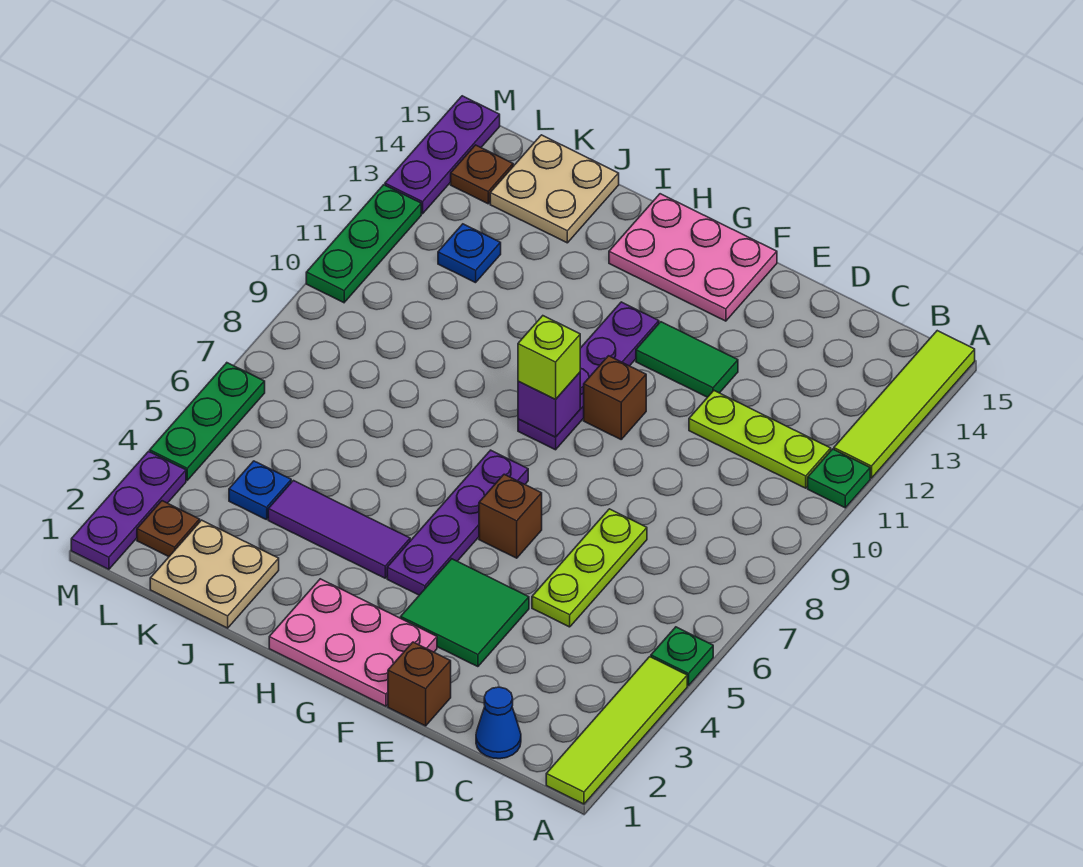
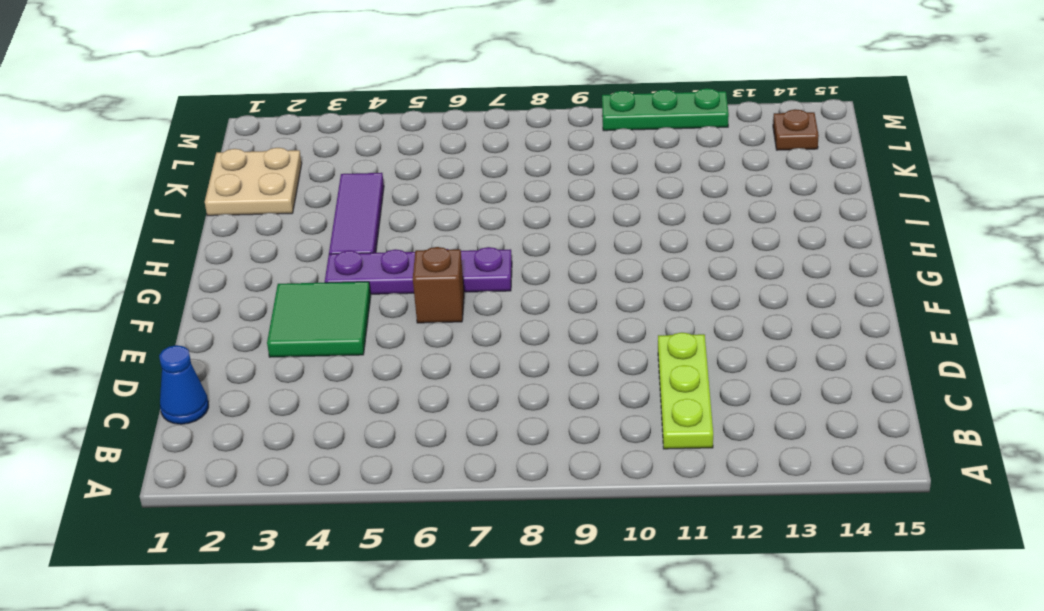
none -> lime tile A1:A4 level 1
none -> green plate A5 level 1
none -> green plate A11 level 1

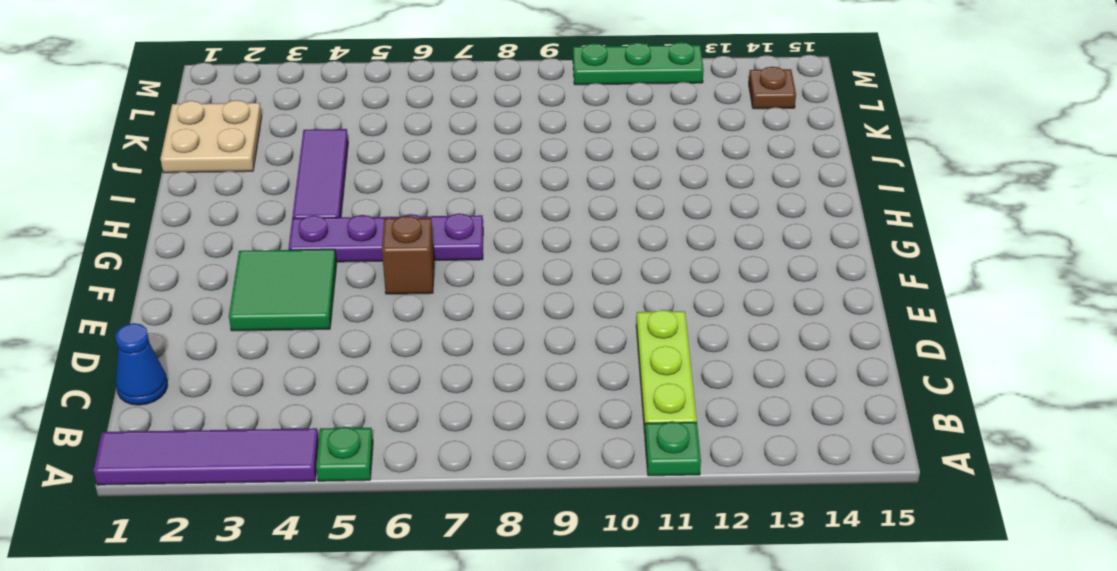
purple tile A1:A4 level 1 -> lime tile A1:A4 level 1
none -> lime tile A12:A15 level 1
none -> lime plate D5:D7 level 1
none -> brown brick E1 level 1

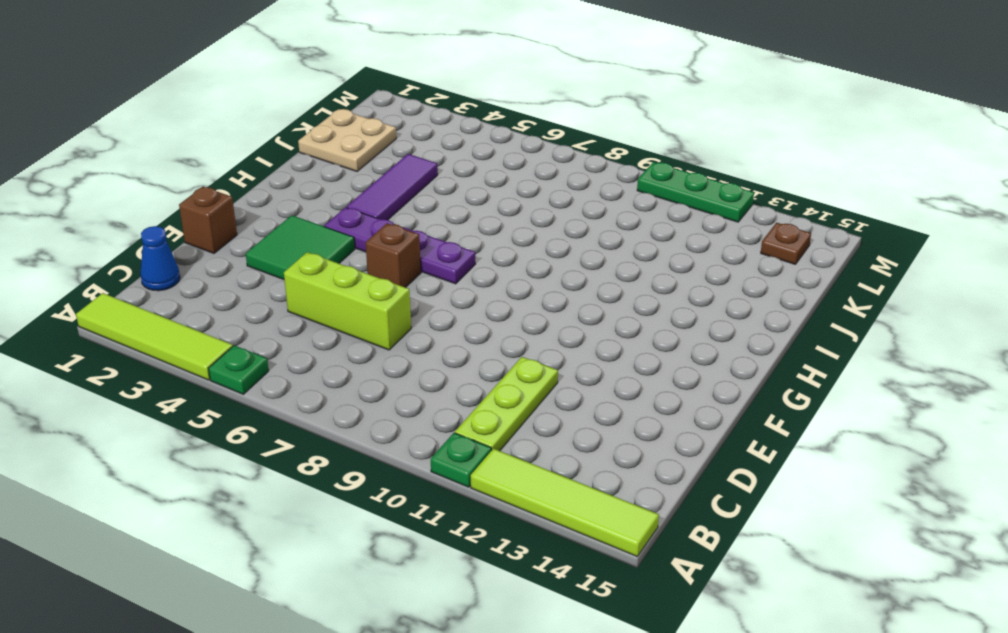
lime brick D5:D7 level 1 -> lime plate D5:D7 level 1
none -> green tile E12:F12 level 1
none -> pink plate F1:H2 level 1
none -> brown brick F10 level 1

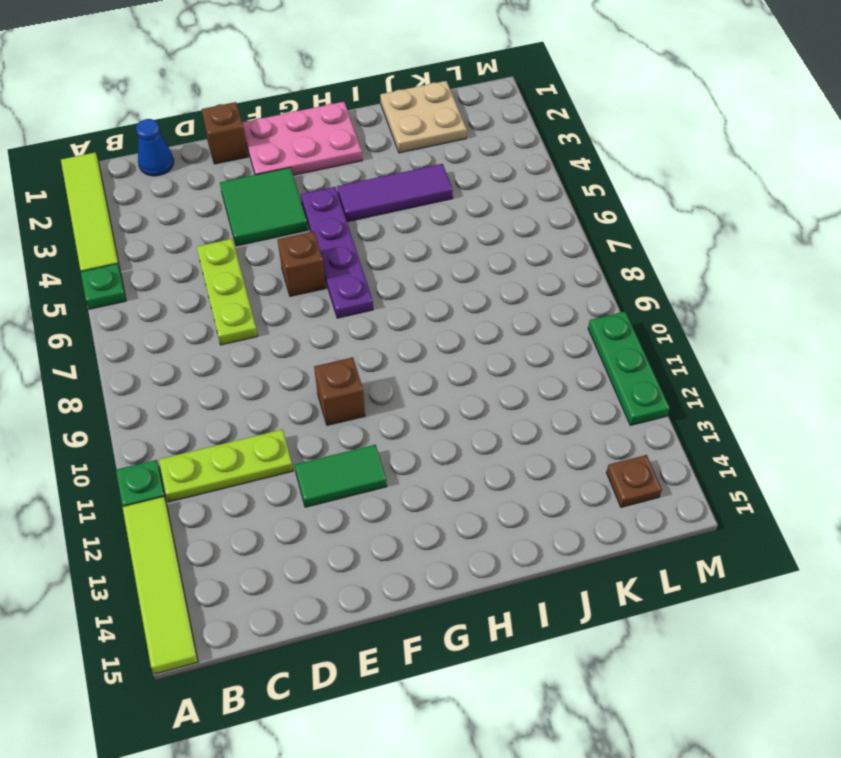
none -> pink plate F14:H15 level 1
none -> purple plate G9:G12 level 1
none -> tan plate J14:K15 level 1

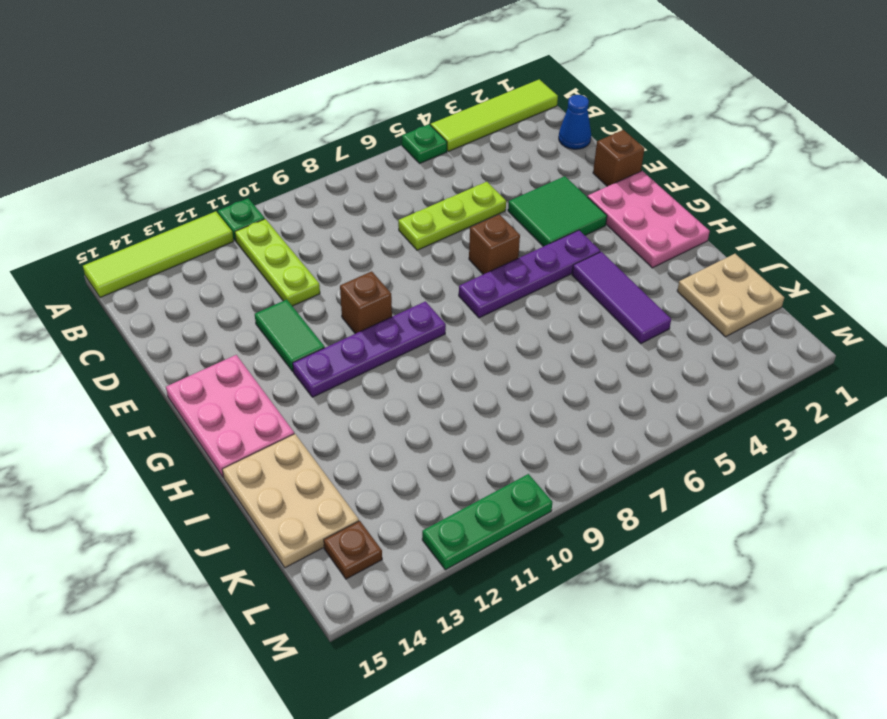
tan plate I14:K15 level 1 -> tan plate J14:K15 level 1
none -> blue plate K4 level 1
none -> blue plate K12 level 1
none -> brown plate L2 level 1

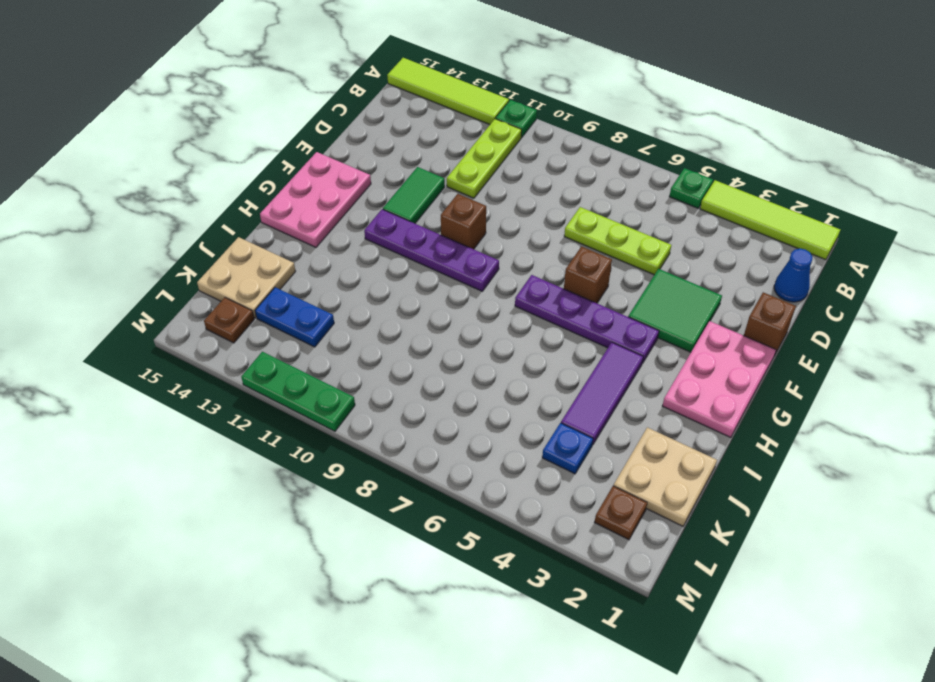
blue plate K12:K13 level 1 -> blue plate K12 level 1
none -> purple plate M1:M3 level 1
none -> green plate M4:M6 level 1
none -> purple plate M13:M15 level 1

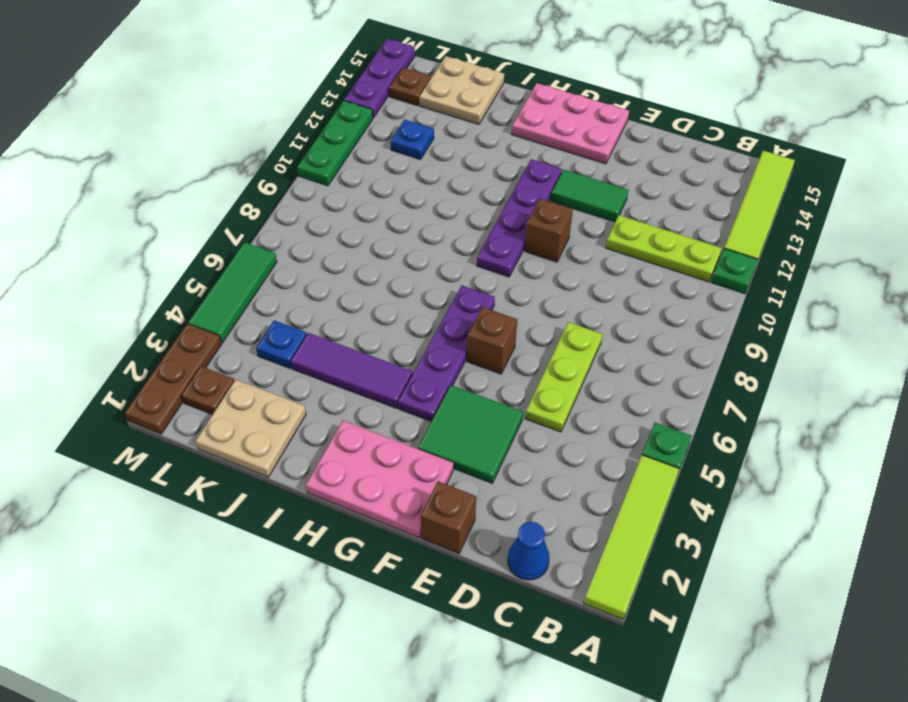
brown plate M1:M3 level 1 -> purple plate M1:M3 level 1
green tile M4:M6 level 1 -> green plate M4:M6 level 1
none -> purple brick G9 level 2
none -> lime brick G9 level 3

